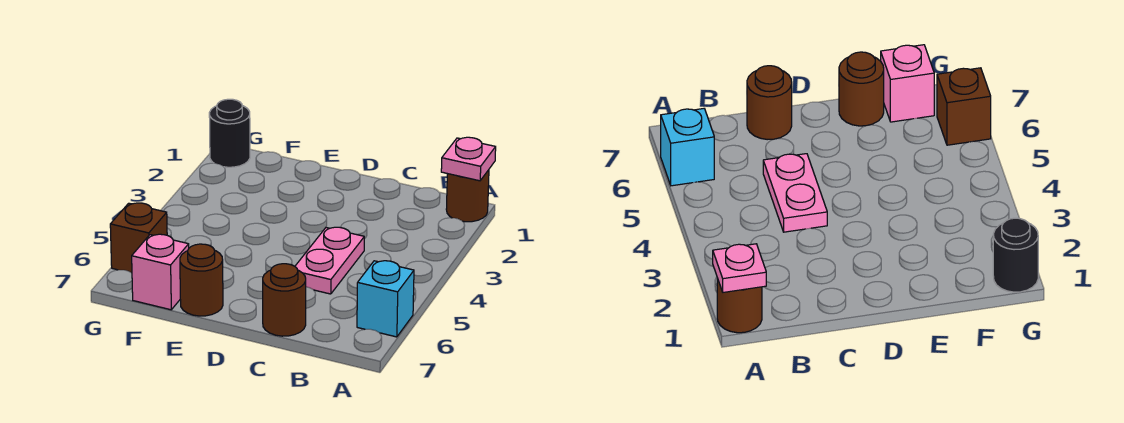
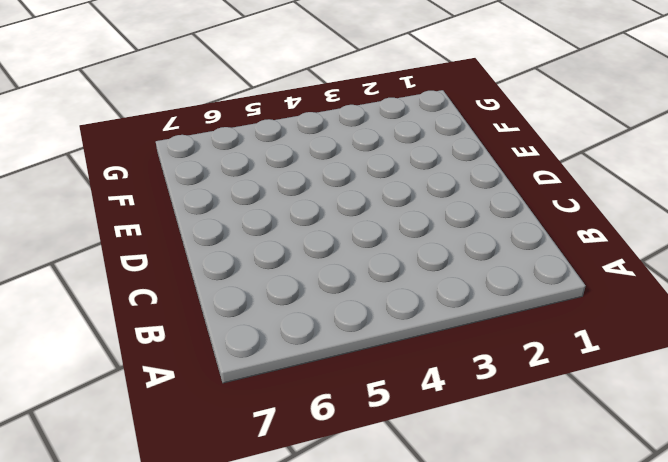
none -> brown round brick A1 level 1
none -> cyan brick A6 level 1

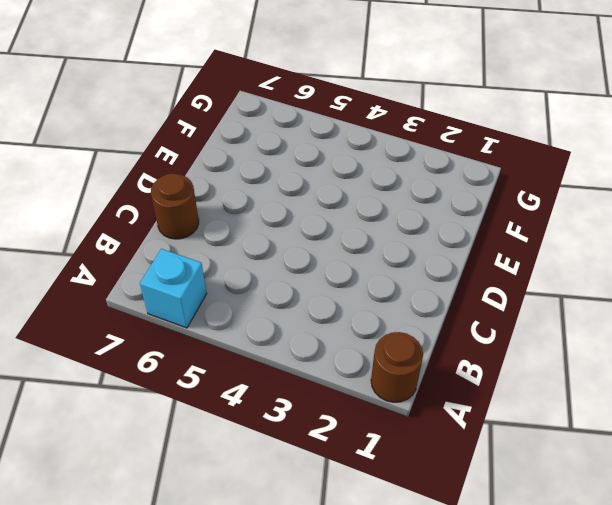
none -> pink plate C4:C5 level 1
none -> brown round brick E7 level 1

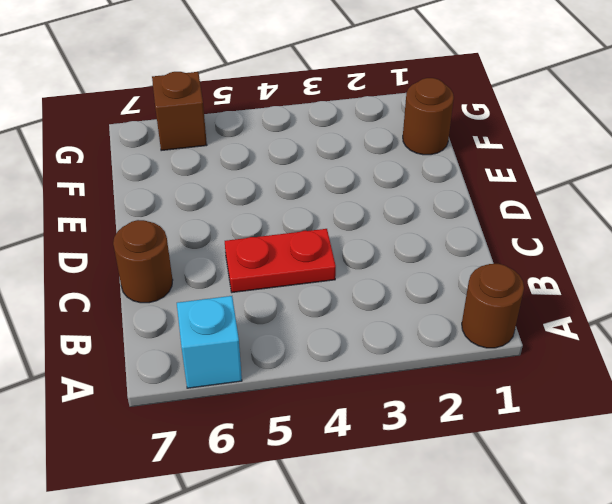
red plate C4:C5 level 1 -> pink plate C4:C5 level 1
brown round brick F1 level 1 -> brown round brick E7 level 1
none -> pink brick F7 level 1
none -> black round brick G1 level 1

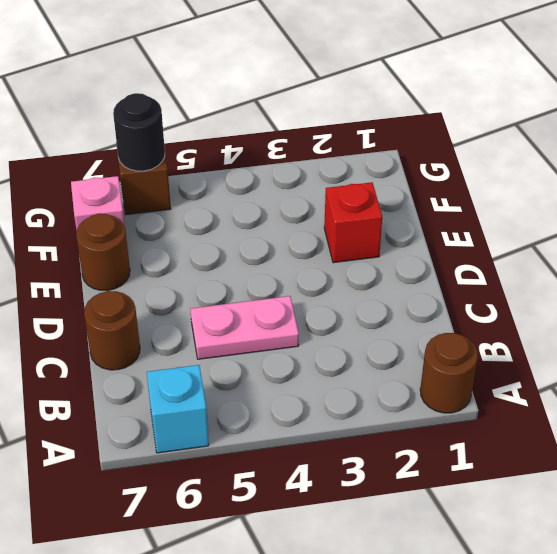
red brick E2 level 1 -> none
black round brick G6 level 2 -> black round brick G1 level 1
none -> pink plate A1 level 2

